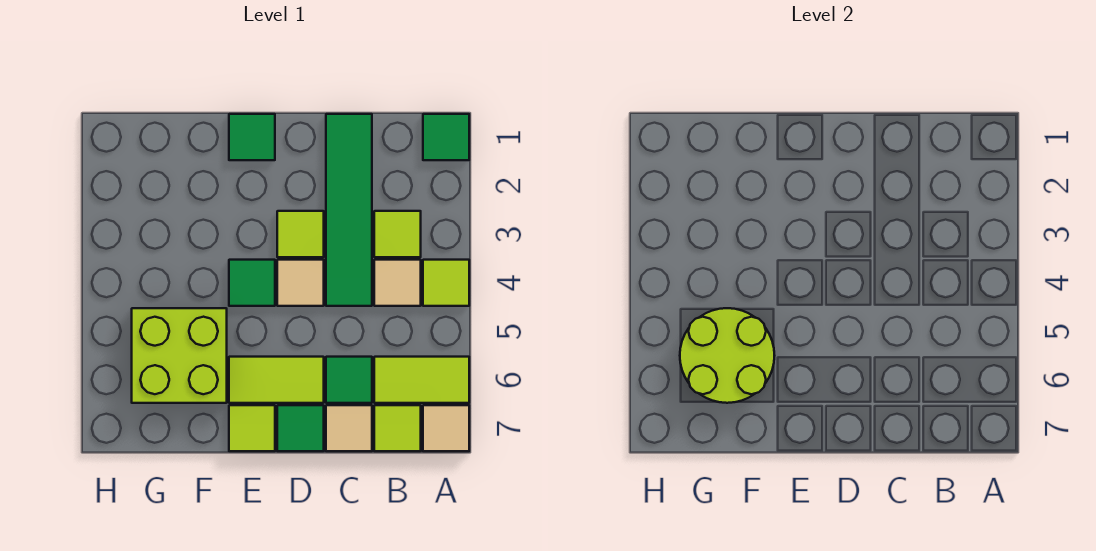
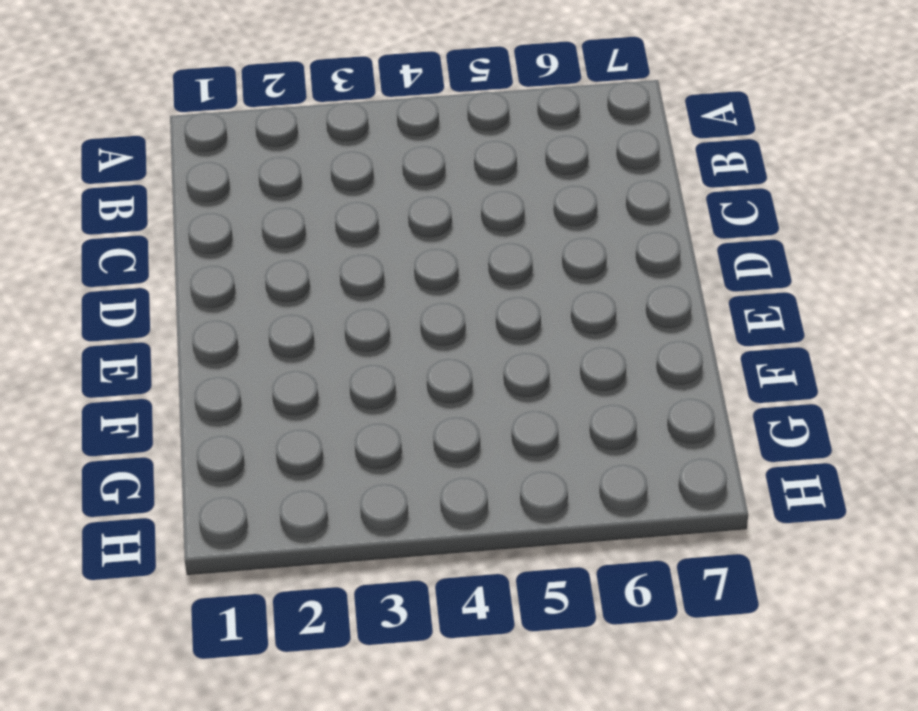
none -> green tile A1 level 1
none -> lime tile A4 level 1
none -> lime tile A6:B6 level 1

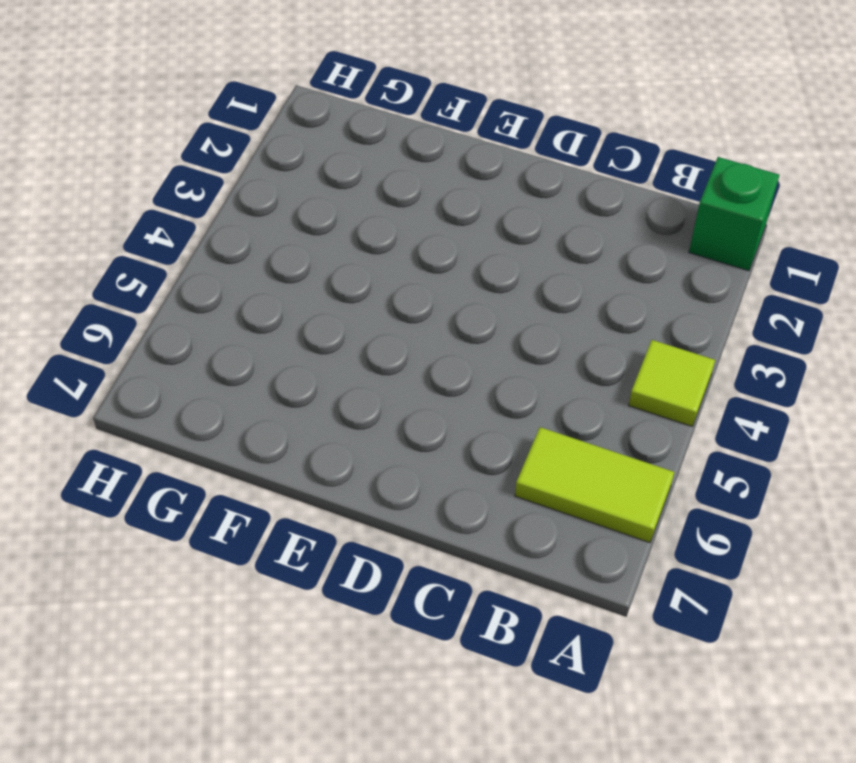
green brick A1 level 1 -> green tile A1 level 1
none -> tan tile A7 level 1
none -> lime tile B3 level 1
none -> tan tile B4 level 1

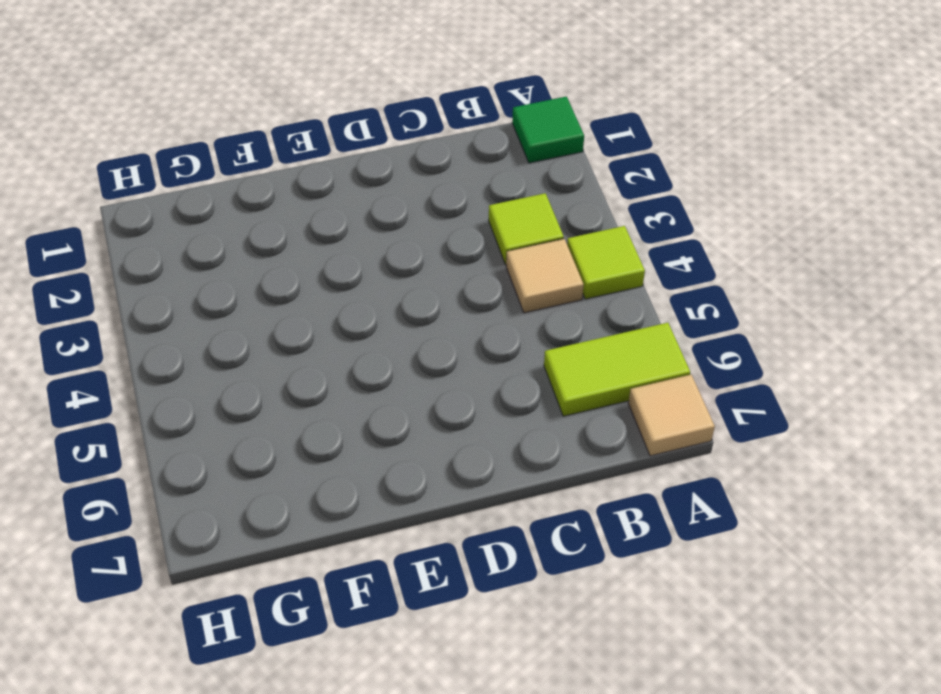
none -> lime tile B7 level 1
none -> green tile C1:C4 level 1
none -> green tile C6 level 1

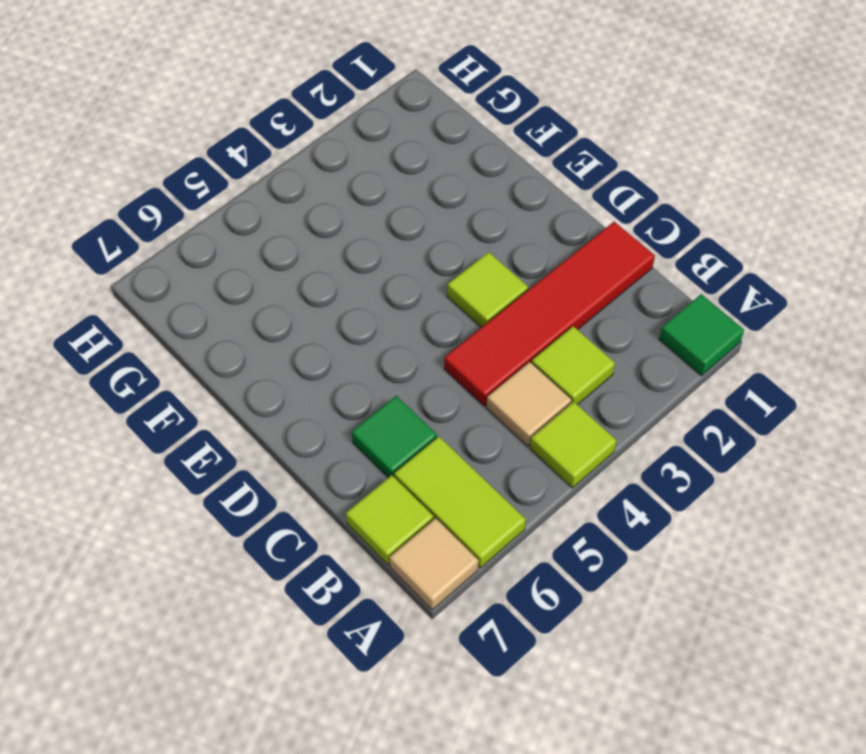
red tile C1:C4 level 1 -> green tile C1:C4 level 1
none -> tan tile C7 level 1
none -> tan tile D4 level 1
none -> lime tile D6:E6 level 1

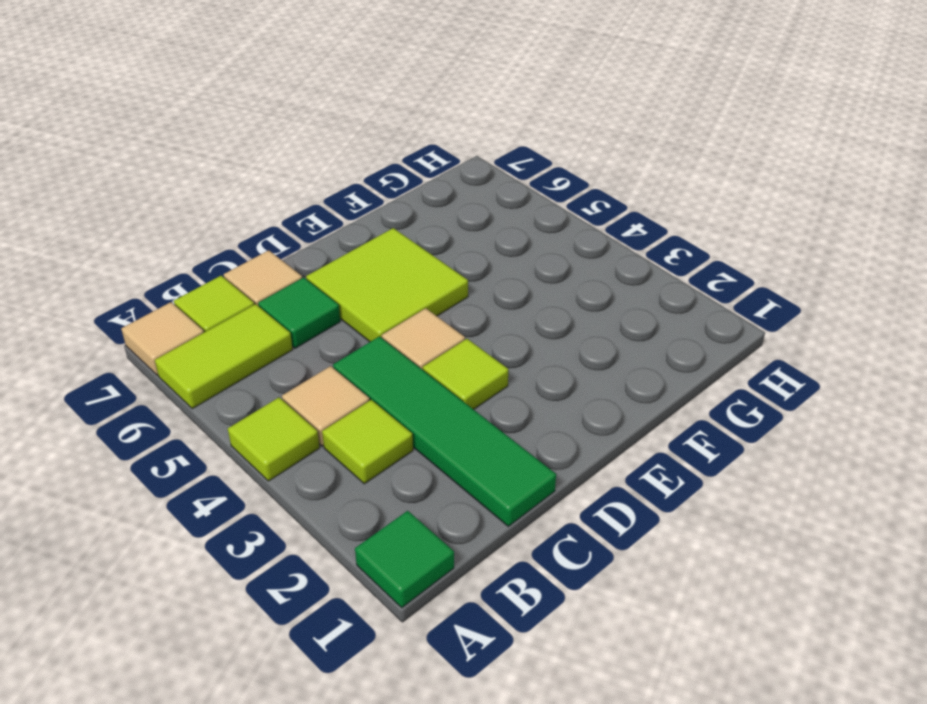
lime tile D5:E6 level 1 -> lime tile D6:E6 level 1
none -> green tile D7 level 1
none -> green tile E1 level 1
none -> green tile E4 level 1

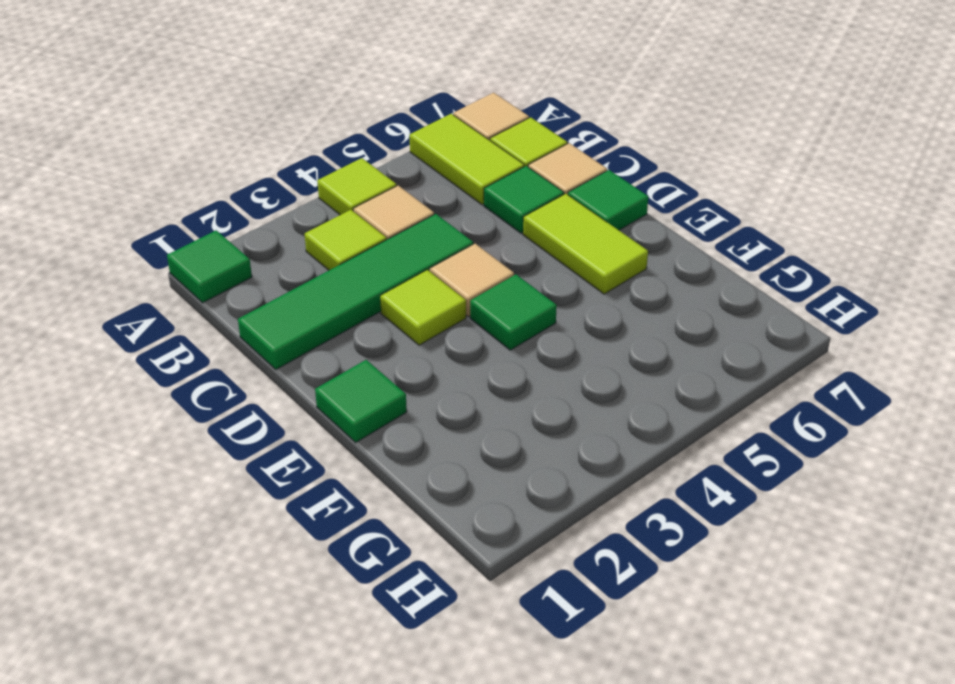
none -> lime tile E7 level 1
none -> lime brick F5:G6 level 1
none -> lime round brick F5:G6 level 2

